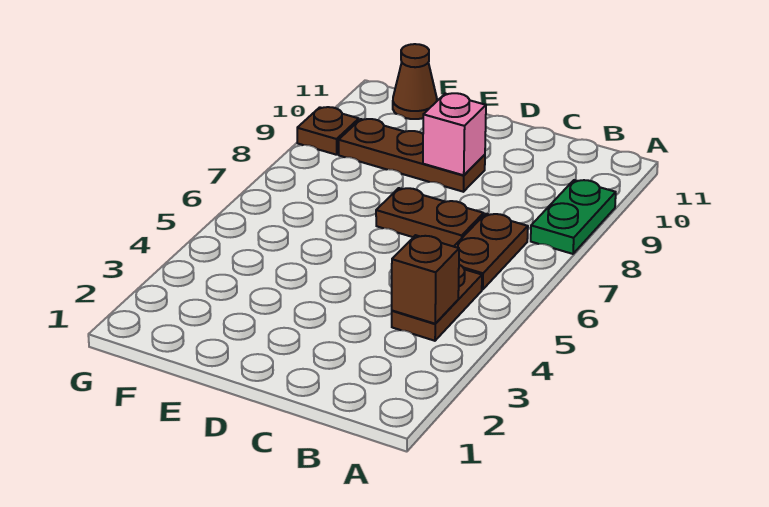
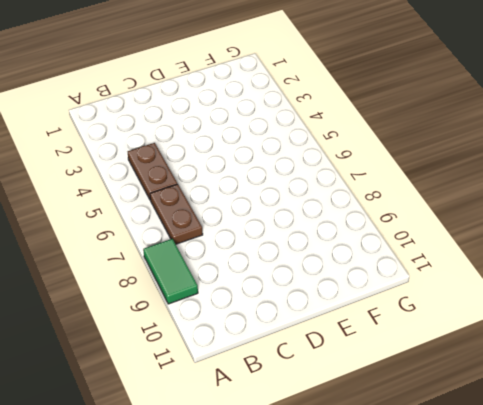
green tile A8:A9 level 1 -> green plate A8:A9 level 1
none -> brown plate C7:D7 level 1
none -> brown plate D9:F9 level 1

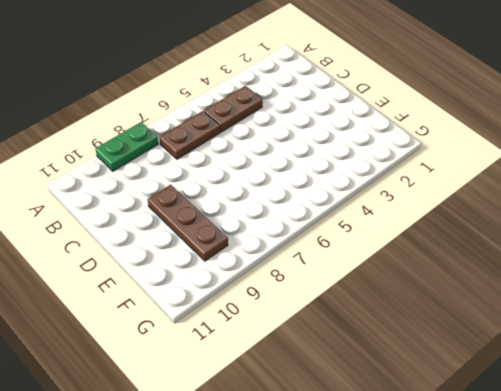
none -> brown plate C7:D7 level 1
none -> brown cone F11 level 1

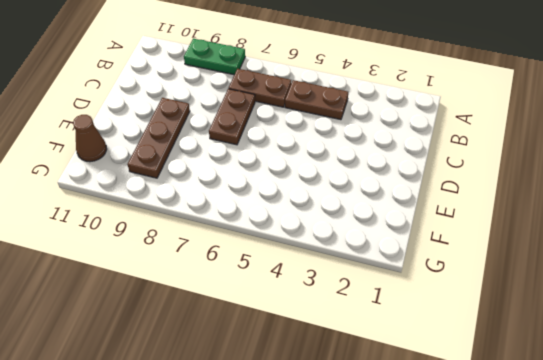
none -> brown plate G9 level 1
none -> brown brick B4 level 2

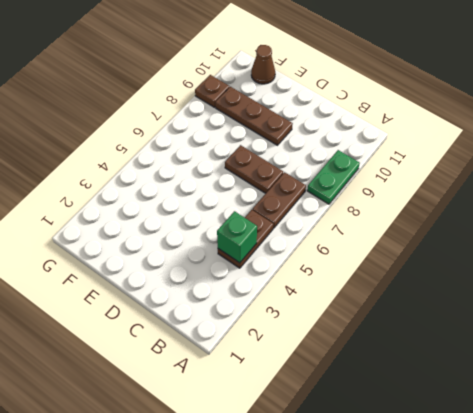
green brick B4 level 2 -> brown brick B4 level 2
none -> pink brick D9 level 2

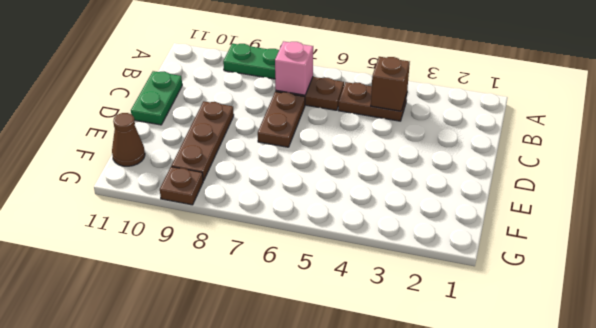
pink brick B7 level 2 -> pink brick D9 level 2
green plate C11:D11 level 1 -> none

